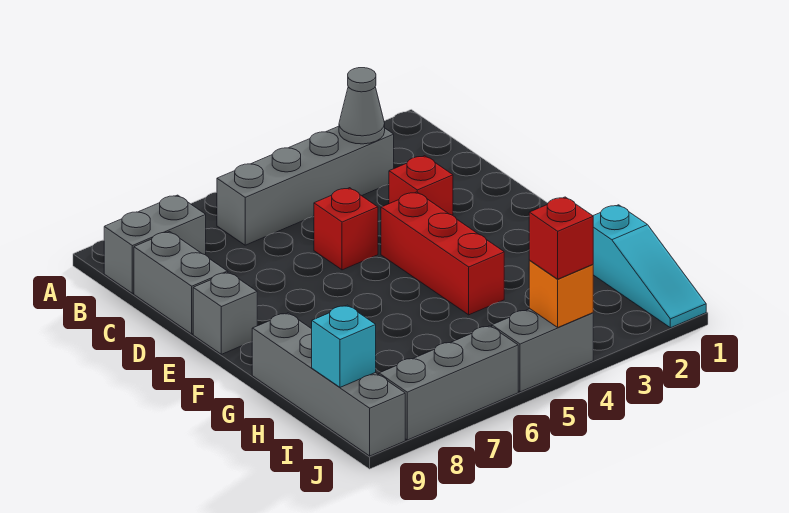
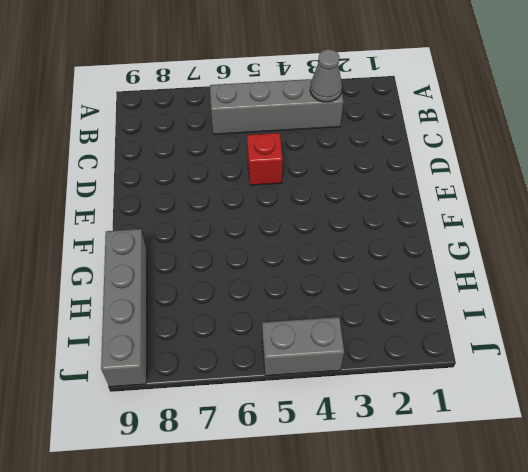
none -> grey brick B8:B9 level 1
none -> grey brick C9:D9 level 1
none -> red brick D3 level 1

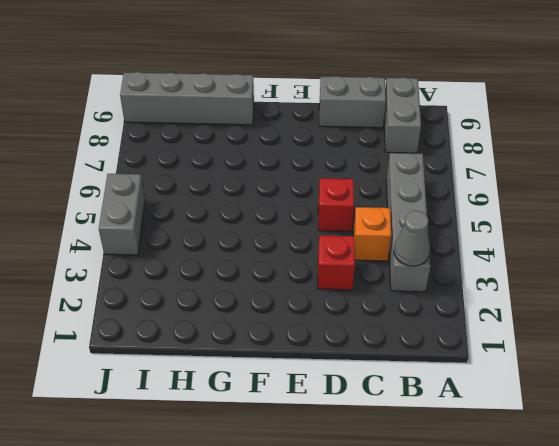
orange brick C4 level 1 -> orange brick J4 level 2
none -> red brick E4:G4 level 1
none -> grey brick E9 level 1
none -> cyan slope H1:J1 level 1 top H

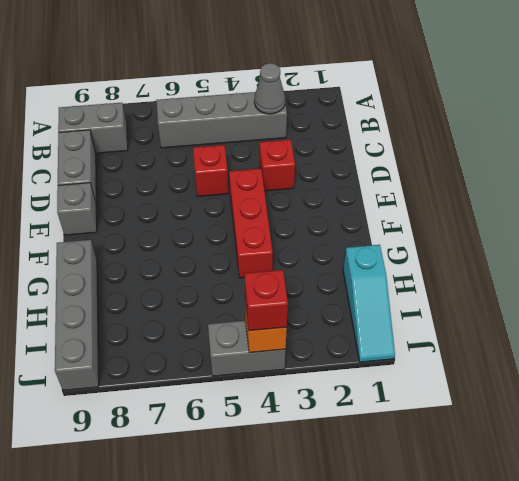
none -> grey brick J6:J8 level 1
none -> cyan brick I9 level 2

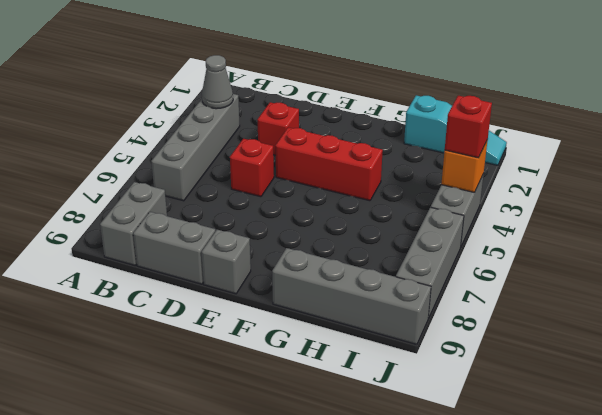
none -> cyan brick I9 level 2

